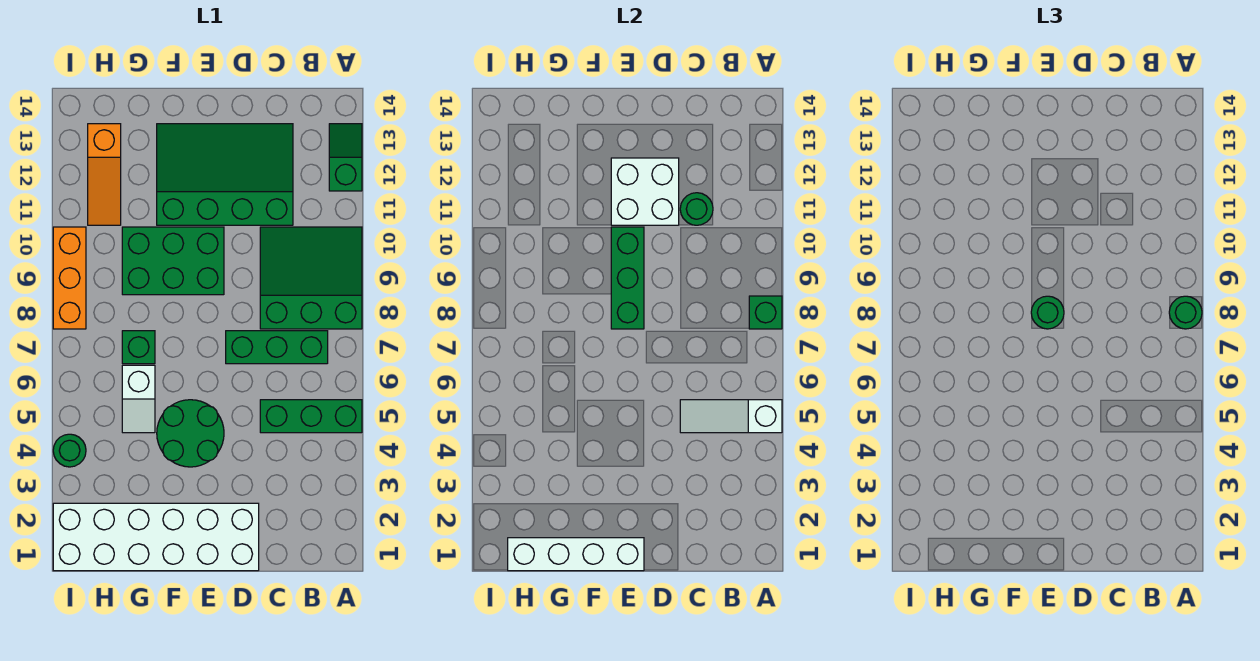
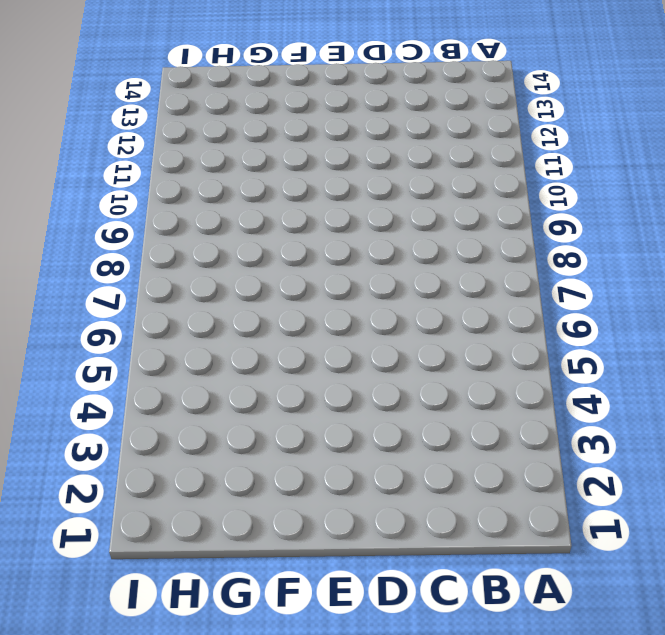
none -> green brick A5:C5 level 1
none -> green slope A8:C10 level 1 top 8
none -> green slope A12:A13 level 1 top 12

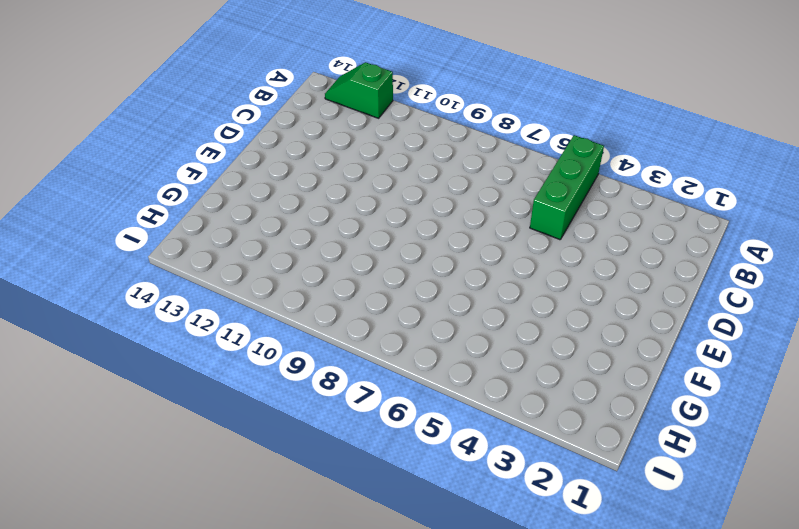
none -> green slope A8:C10 level 1 top 8
none -> green brick B7:D7 level 1
none -> green slope C11:F13 level 1 top 11

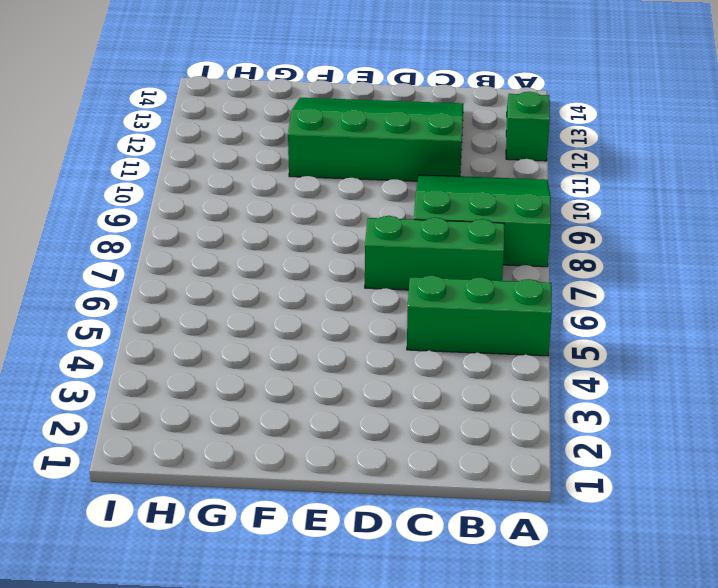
none -> white brick D1:I2 level 1
none -> green round brick E4:F5 level 1
none -> green brick E9:G10 level 1

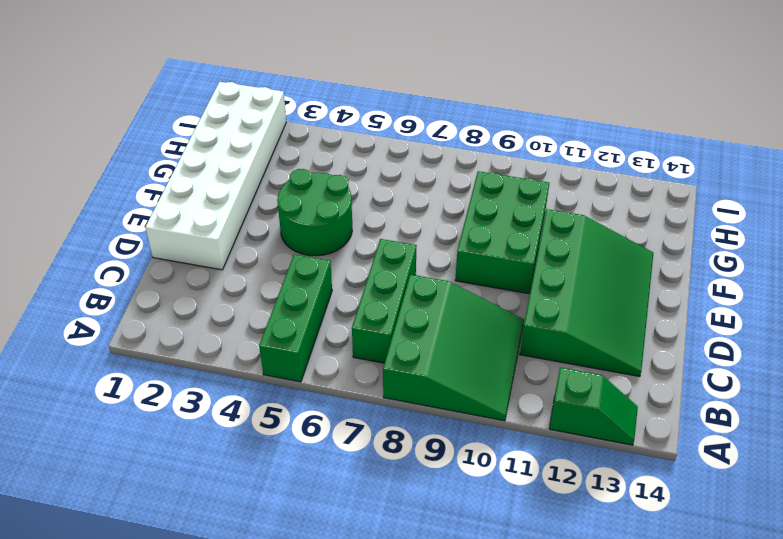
none -> white slope G5:G6 level 1 top 6
none -> green brick G7 level 1
none -> orange slope H11:H13 level 1 top 13

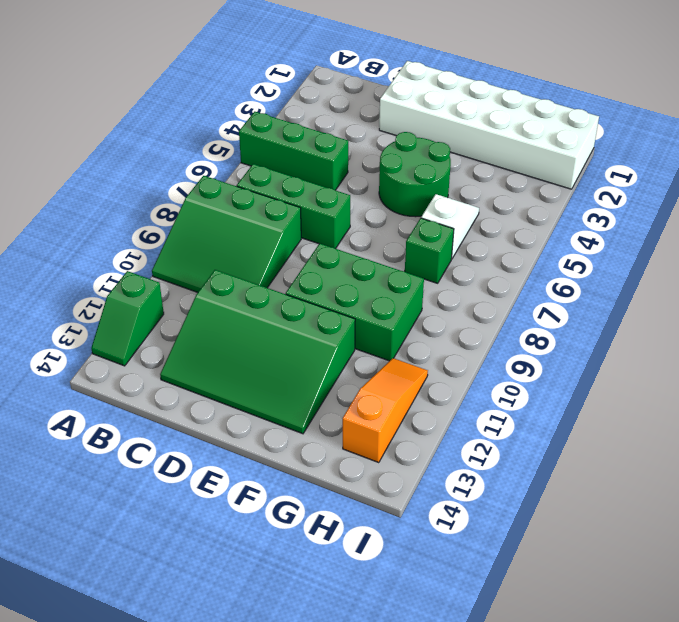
none -> green round brick I4 level 1
none -> orange brick I8:I10 level 1
none -> white slope A5:C5 level 2 top A

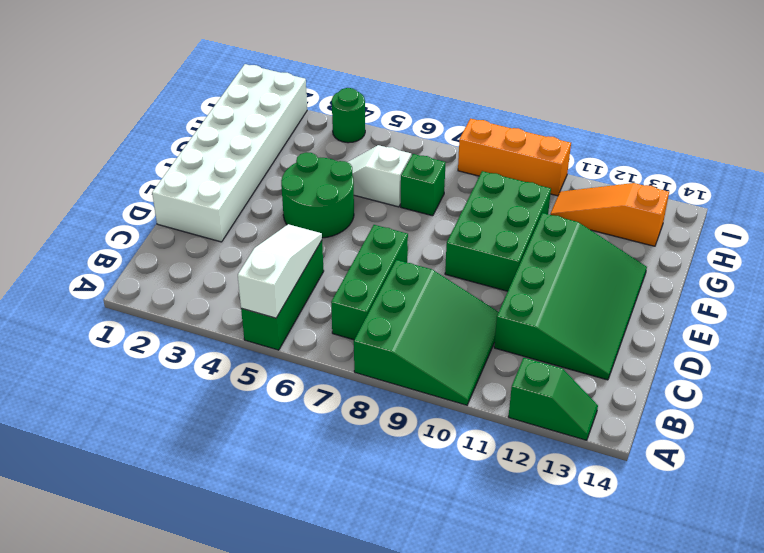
none -> green brick A8 level 2
none -> green round brick C11 level 2
none -> white brick D11:E12 level 2

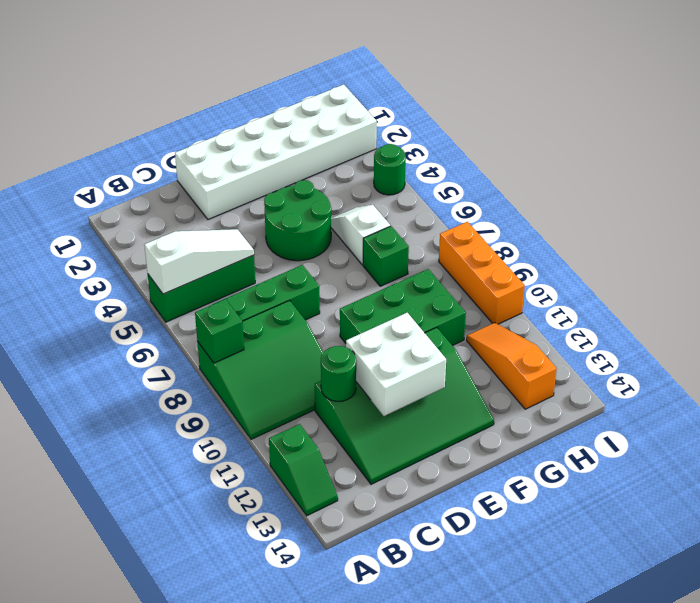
none -> white brick E1:H1 level 2
none -> green brick E8:E10 level 2
none -> green round brick A8 level 3

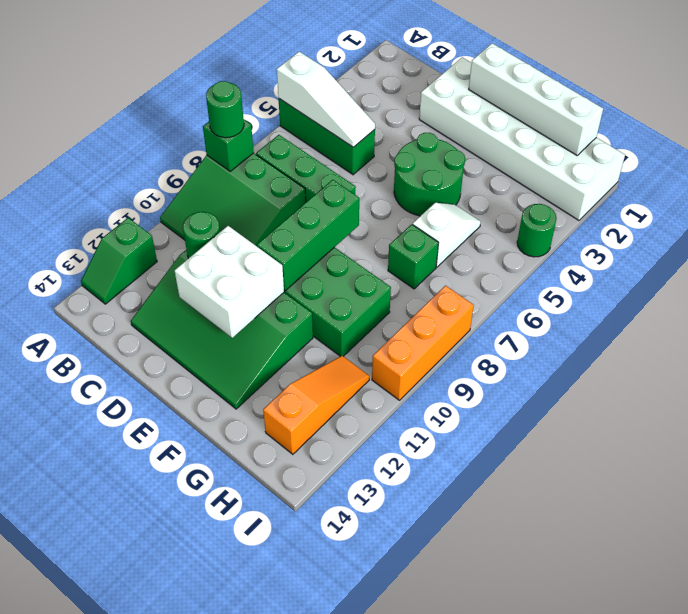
none -> green round brick E8 level 3

